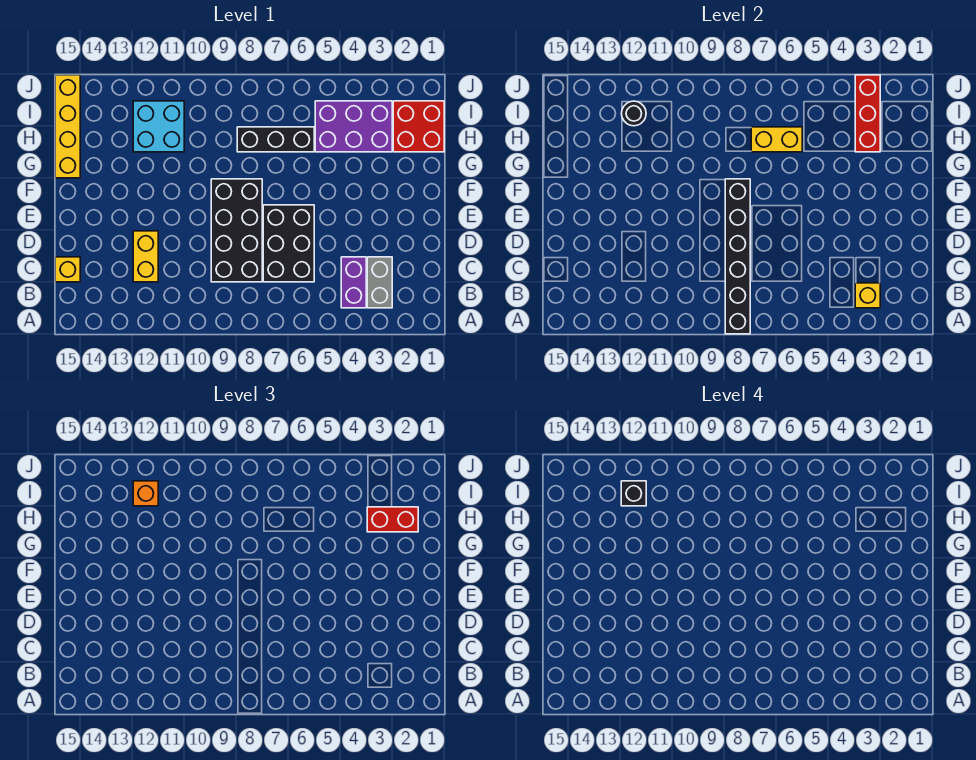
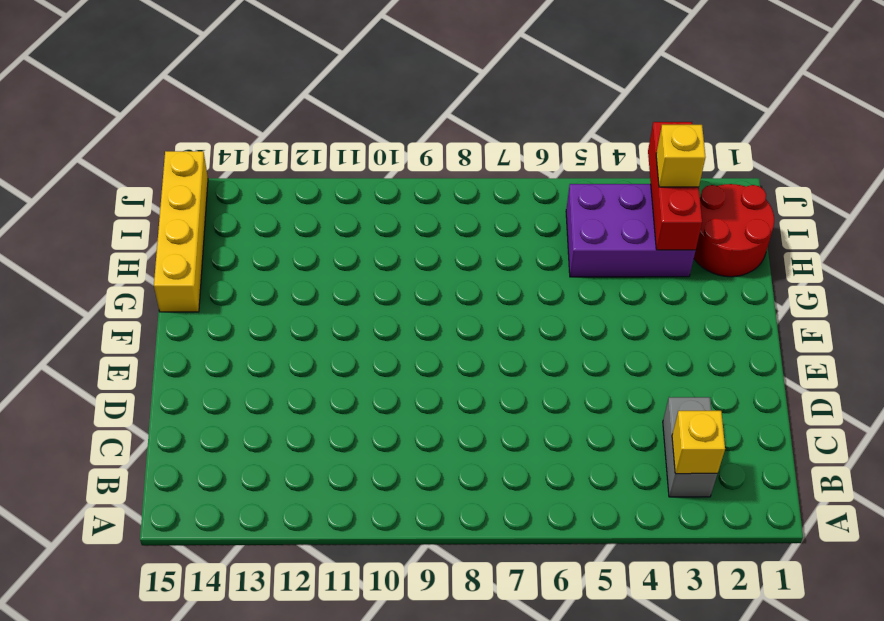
red round brick H1:I2 level 1 -> red brick H1:I2 level 1
yellow brick I3 level 3 -> yellow brick C15 level 1
none -> purple brick B4:C4 level 1
none -> black brick C6:E7 level 1
none -> black brick C8:F9 level 1

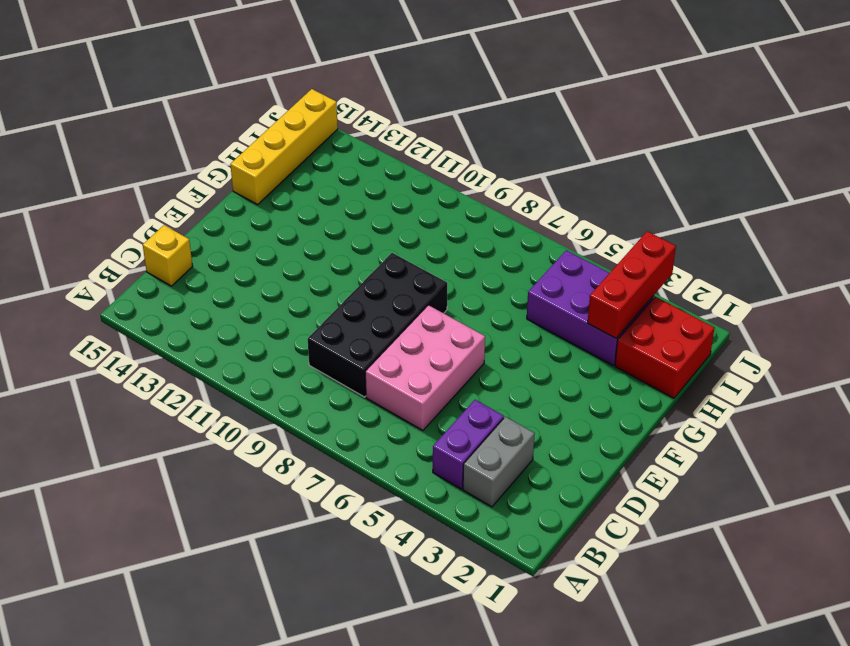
pink brick C6:E7 level 1 -> black brick C6:E7 level 1
none -> yellow brick C12:D12 level 1
none -> black brick H6:H8 level 1
none -> cyan brick H11:I12 level 1

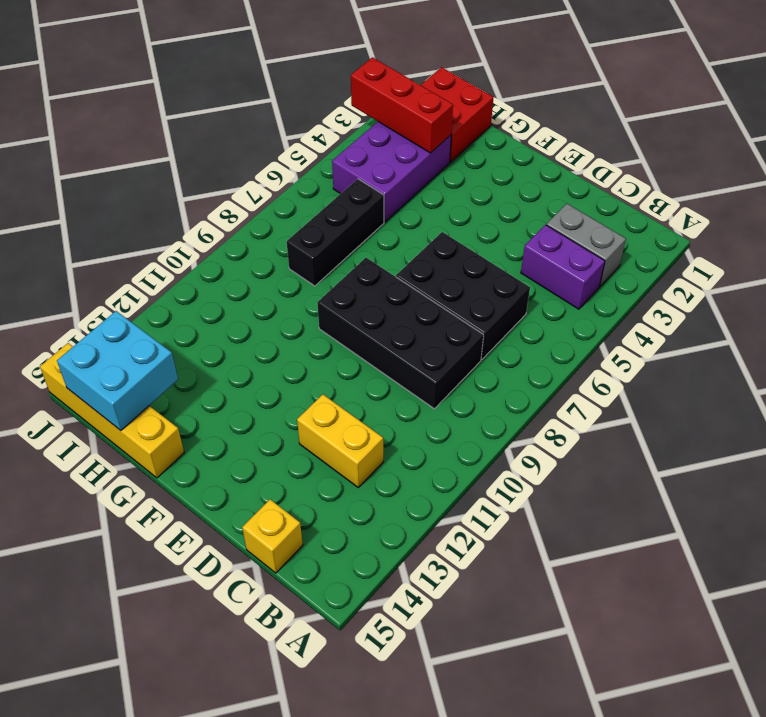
cyan brick H14:I15 level 2 -> cyan brick H11:I12 level 1
none -> black brick A8:F8 level 2
none -> yellow brick B3 level 2
none -> yellow brick H6:H7 level 2

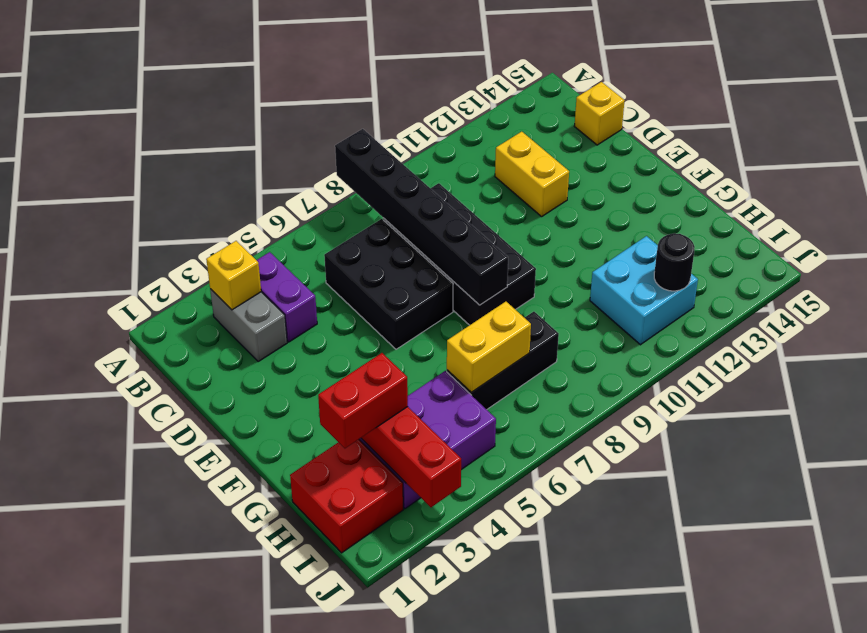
none -> yellow brick G15:J15 level 1
none -> orange brick I12 level 3
none -> black brick I12 level 4

